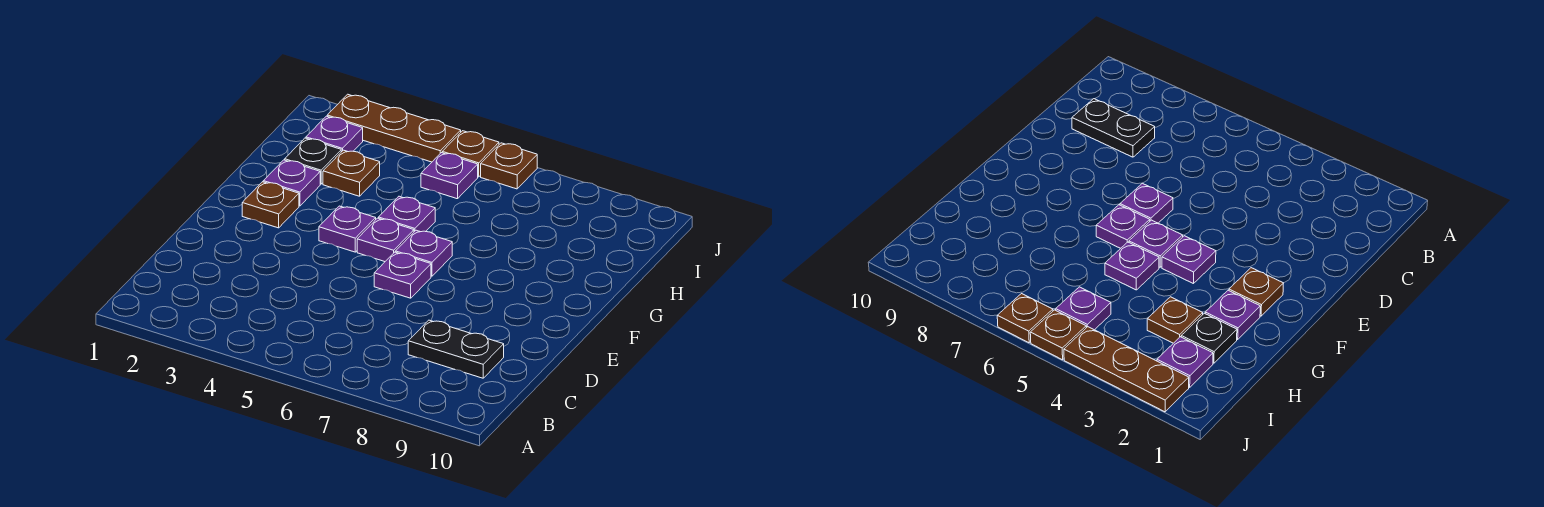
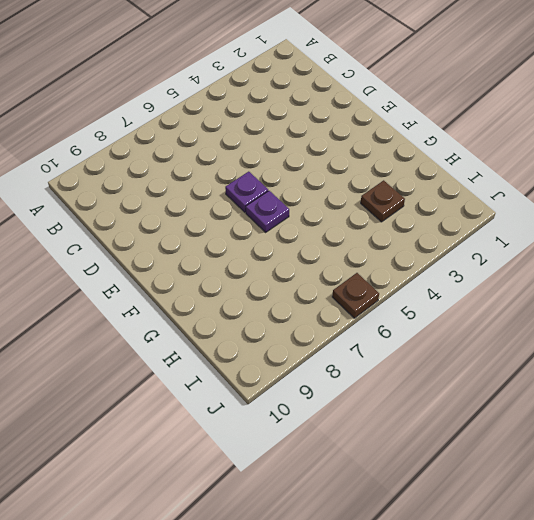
none -> black plate C8:C9 level 1
none -> brown plate F2 level 1
none -> purple plate F4 level 1

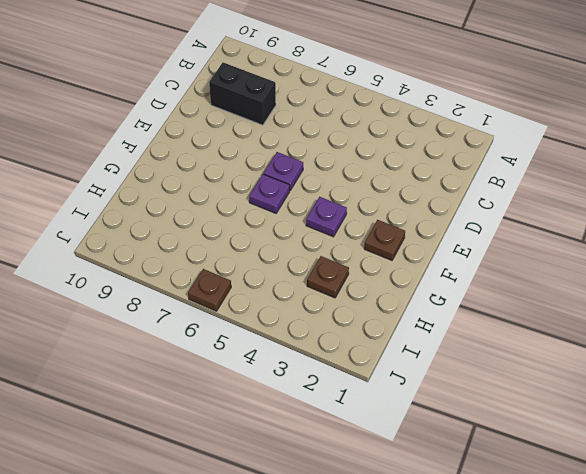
black brick C8:C9 level 1 -> black plate C8:C9 level 1
none -> purple plate F5 level 1
none -> purple plate G2 level 1
none -> purple plate G5 level 1

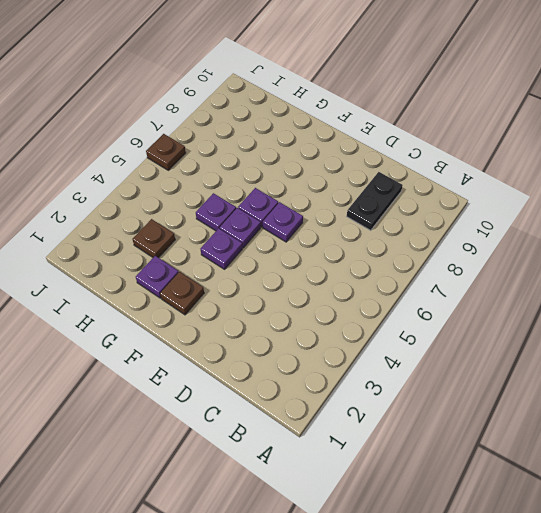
none -> black plate H2 level 1
none -> purple plate I2 level 1
none -> purple plate I5 level 1

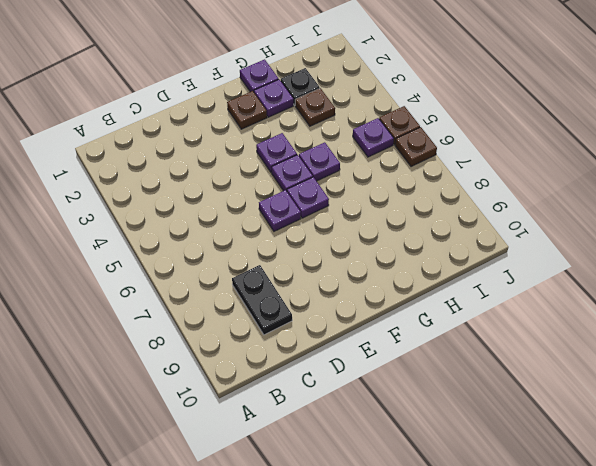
purple plate G1 level 1 -> purple plate I2 level 1
none -> brown plate J2:J4 level 1

